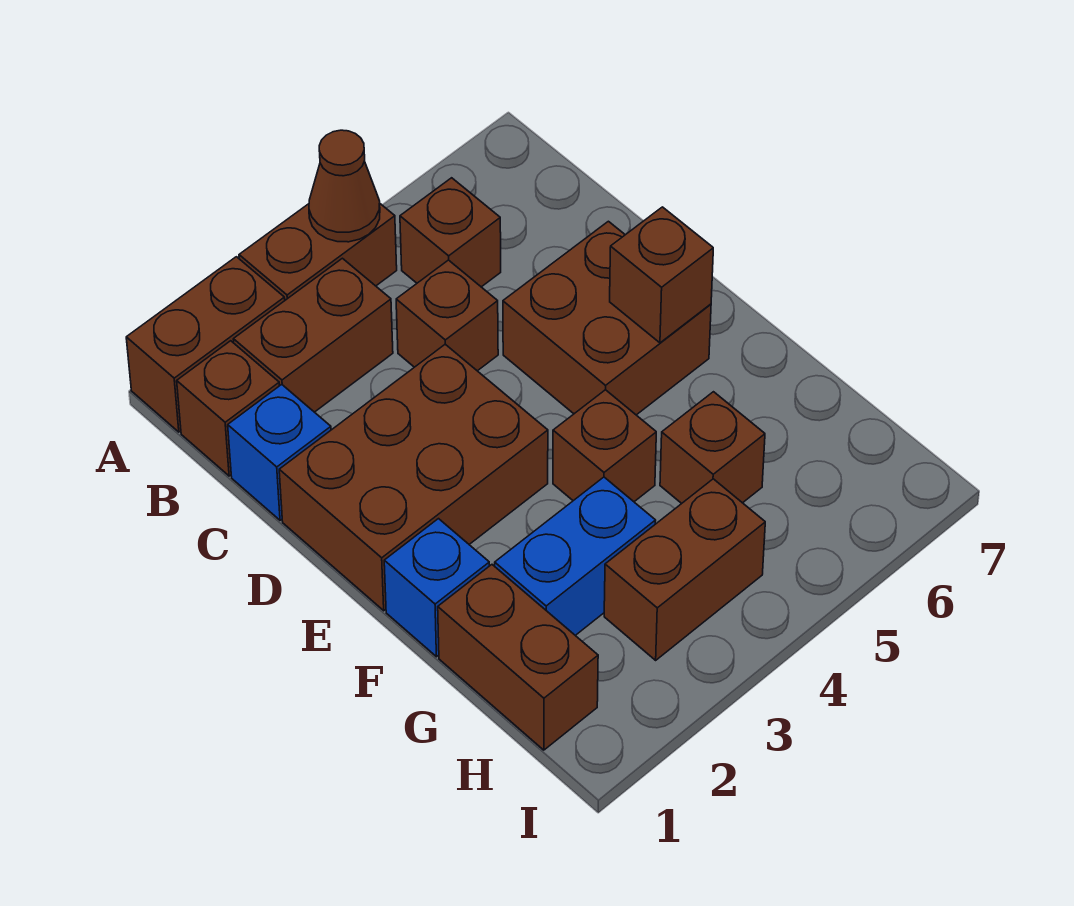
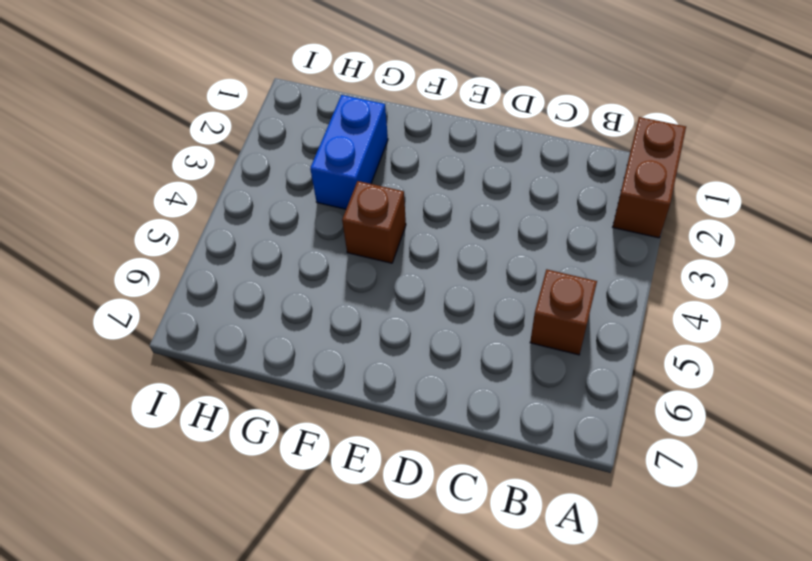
none -> brown brick A3:A4 level 1
none -> brown brick B1 level 1
none -> brown brick B2:B3 level 1

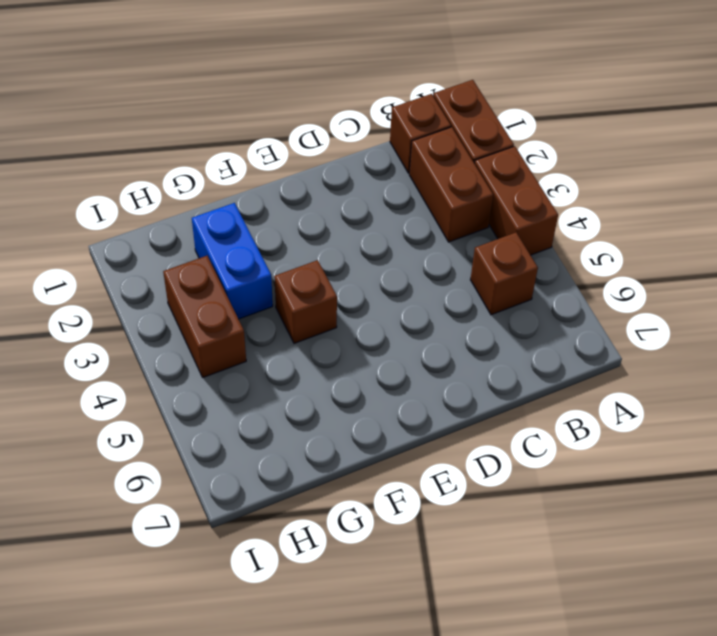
none -> blue brick C1 level 1
none -> brown brick C4 level 1
none -> brown brick D1:E3 level 1

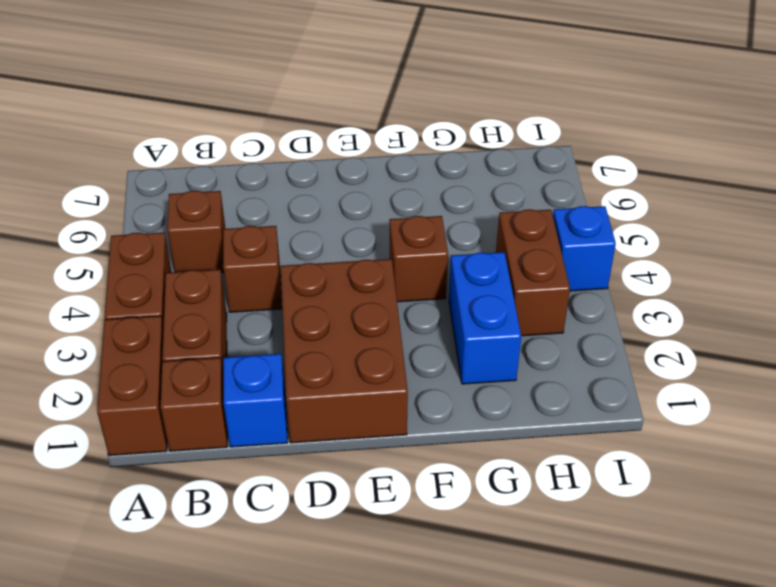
blue brick I4 level 1 -> blue brick F1 level 1
none -> brown brick D5:E6 level 1
none -> brown brick G1:H1 level 1
none -> brown brick G5 level 1

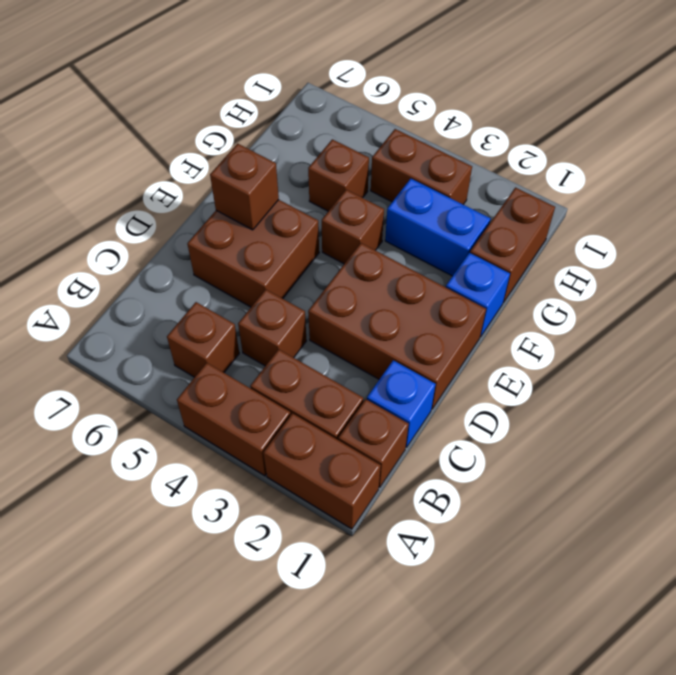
none -> brown cone A4 level 2

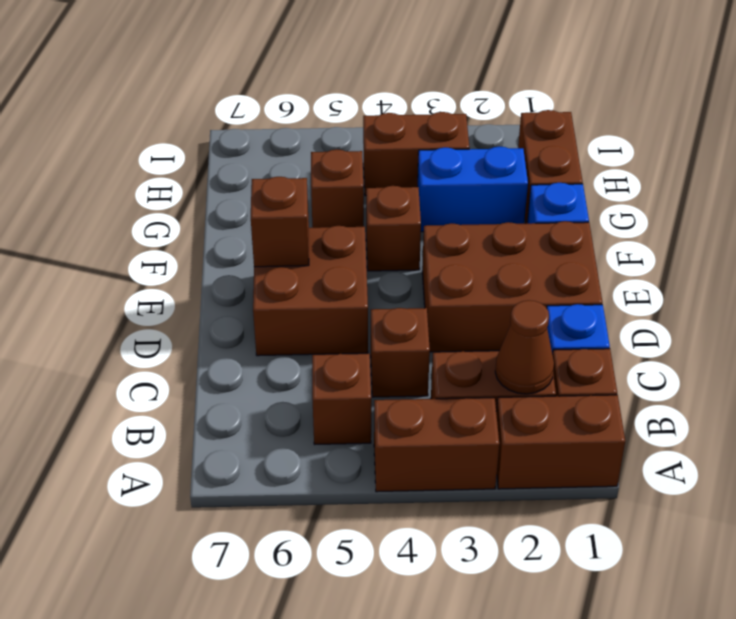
brown cone B2 level 2 -> brown cone A4 level 2

